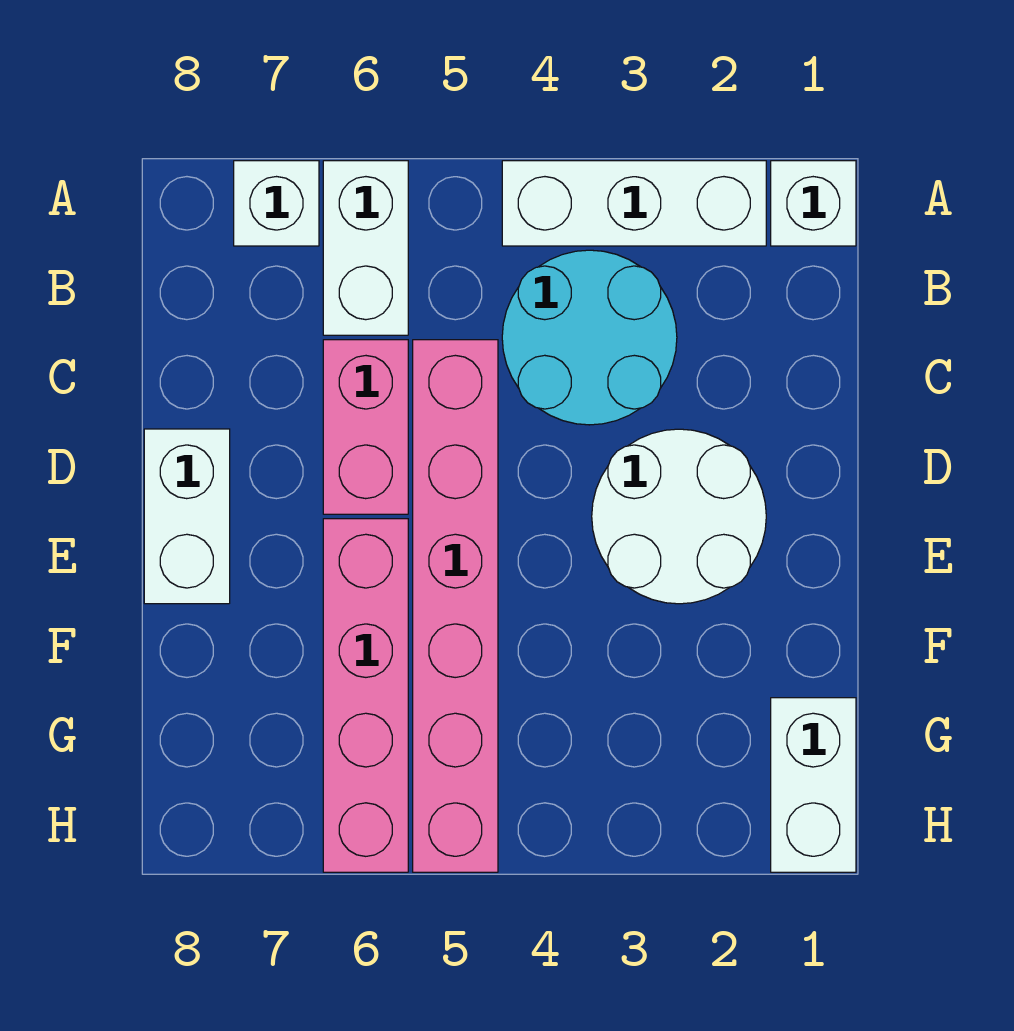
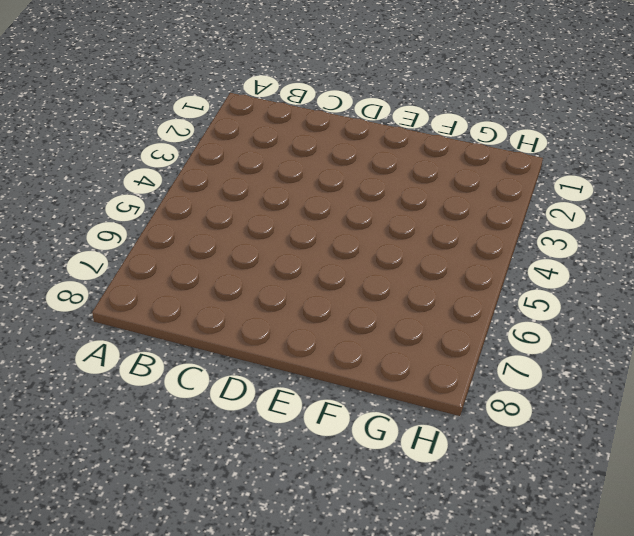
none -> white brick A1 level 1
none -> white brick A2:A4 level 1

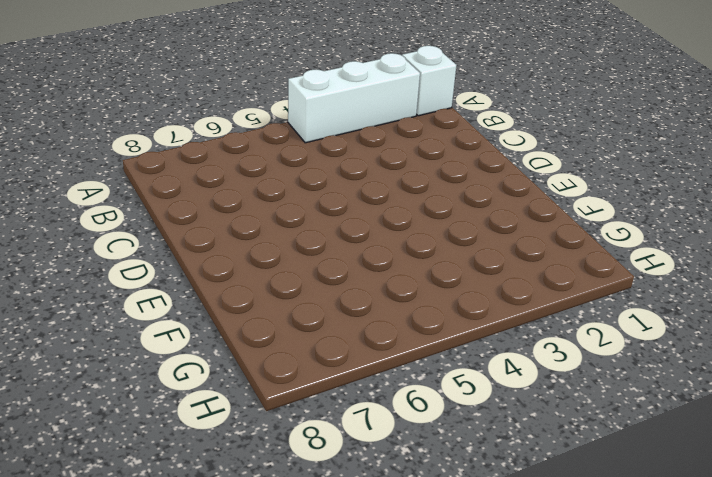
none -> white brick A6:B6 level 1
none -> white brick A7 level 1

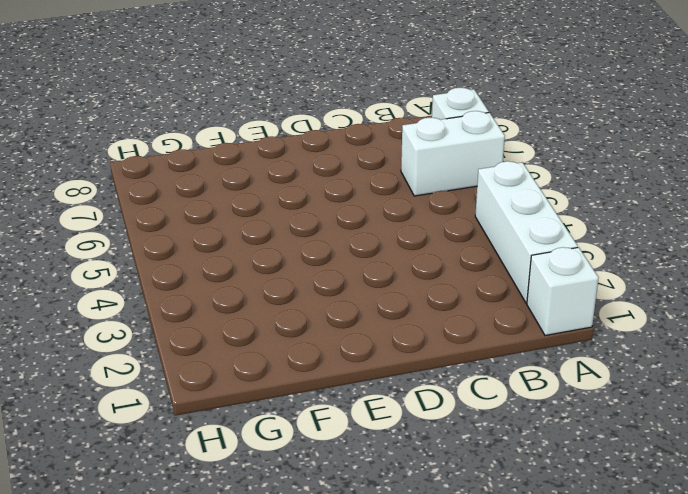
none -> cyan round brick B3:C4 level 1
none -> pink brick C5:H5 level 1

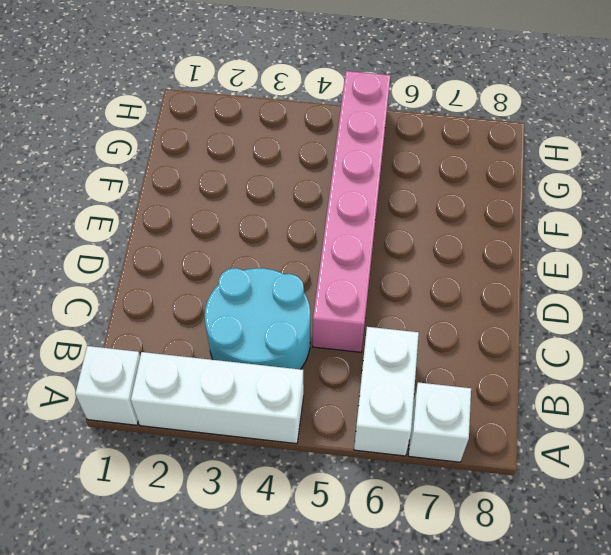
none -> pink brick C6:D6 level 1
none -> white round brick D2:E3 level 1

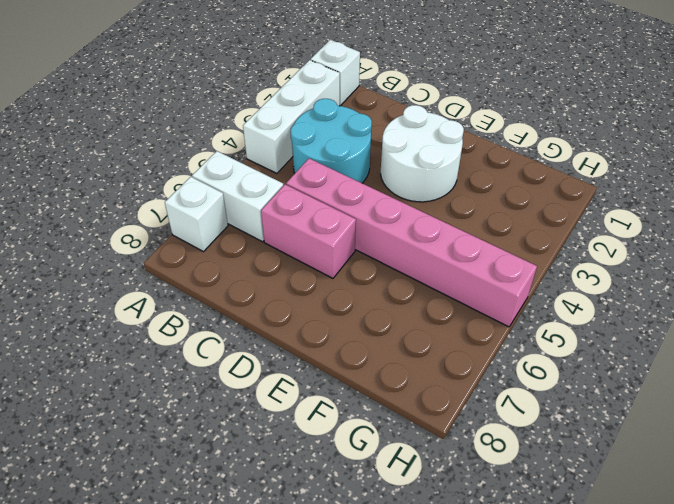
none -> white brick D8:E8 level 1
none -> pink brick E6:H6 level 1

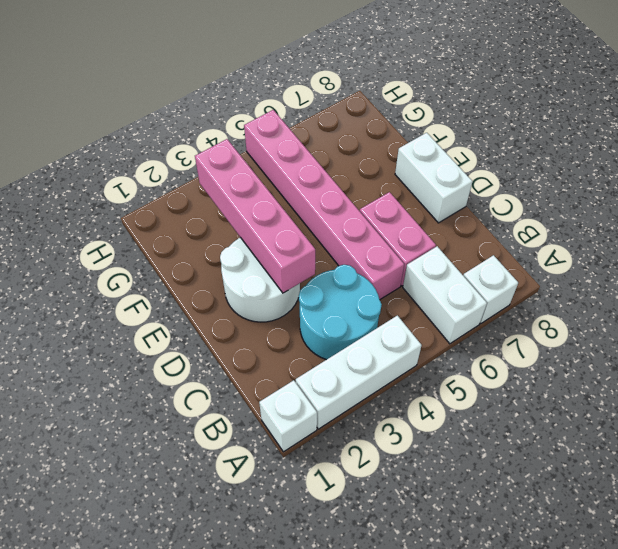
pink brick D3:G3 level 2 -> pink brick E6:H6 level 1
none -> white brick G1:H1 level 1

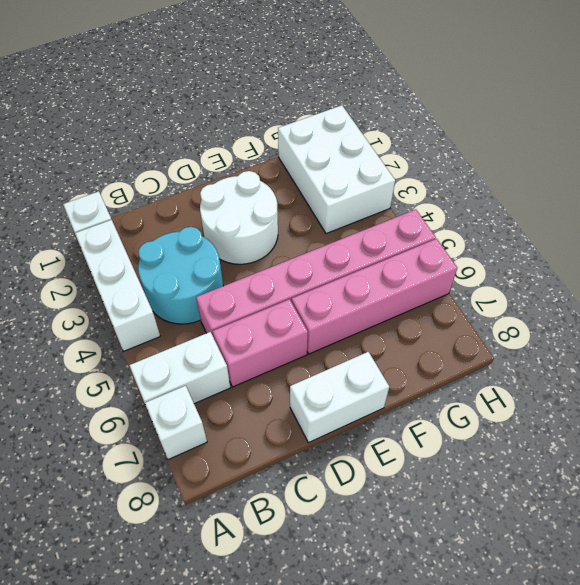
white brick G1:H3 level 1 -> white brick G1:H1 level 1

